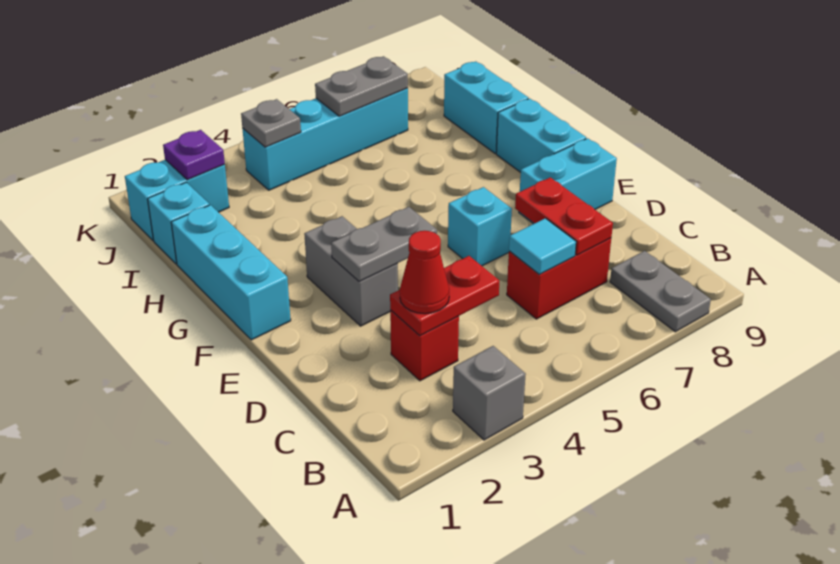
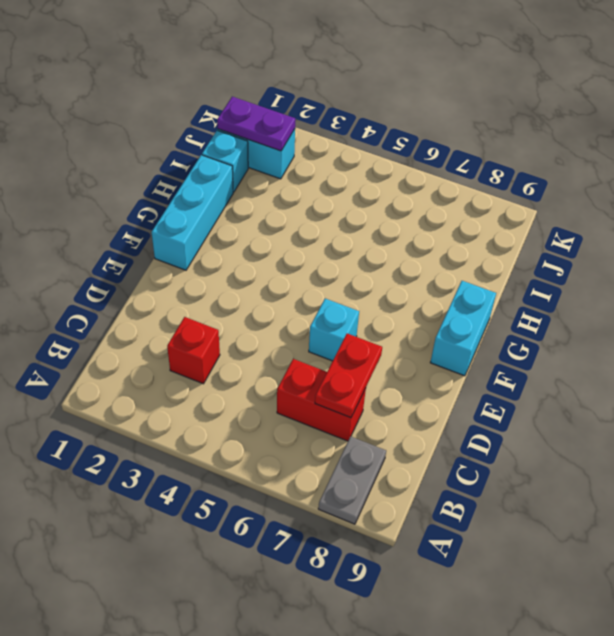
purple plate J1:J2 level 2 -> purple plate J2 level 2
none -> grey brick A3 level 1
none -> grey brick E3:F3 level 1
none -> cyan brick E8:E9 level 1

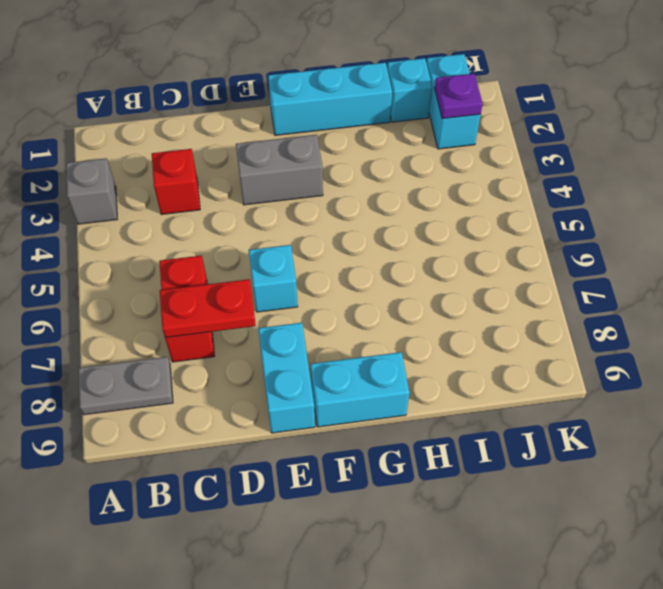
none -> cyan brick H9:I9 level 1
none -> cyan brick J4:J7 level 1
none -> red plate C3:C4 level 2

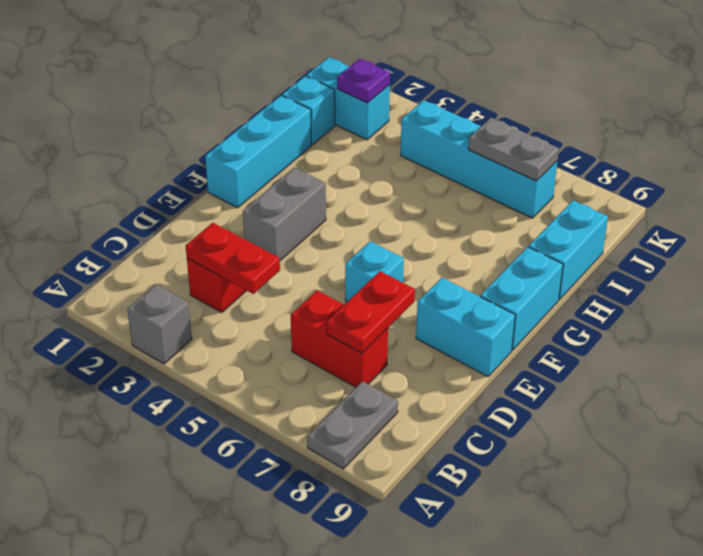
none -> cyan tile C6 level 2
none -> grey plate E3:E4 level 2
none -> grey plate J4 level 2

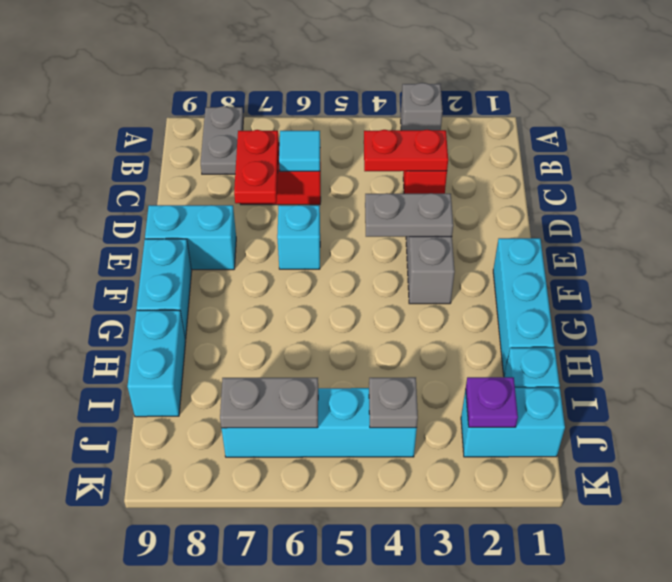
none -> red cone C3 level 3

